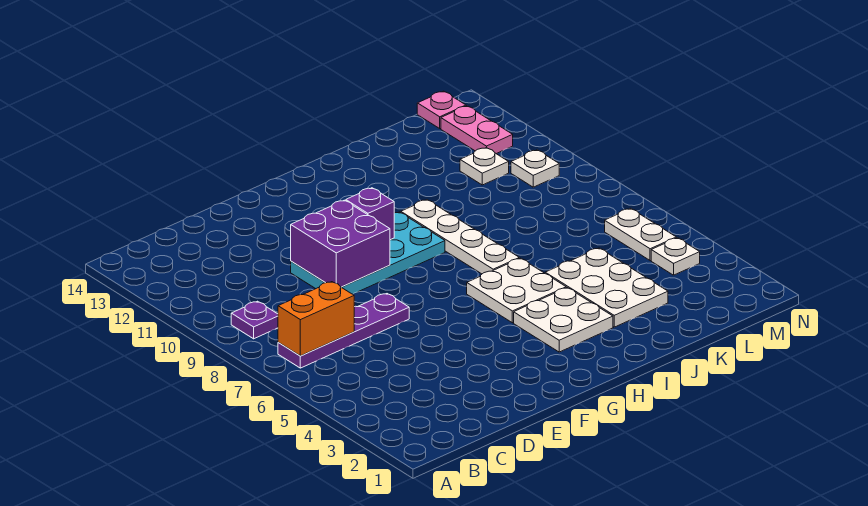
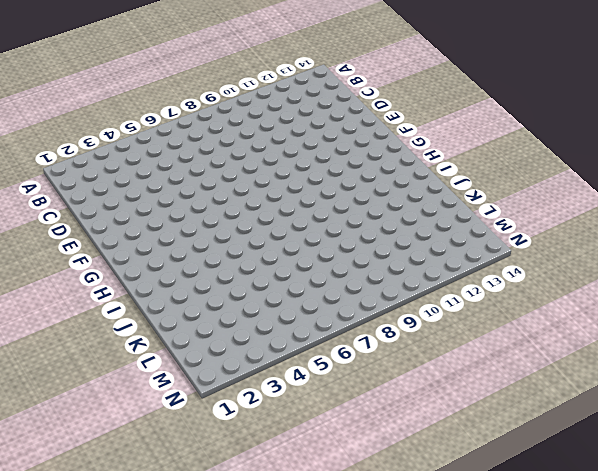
none -> purple plate B7:E7 level 1
none -> purple plate B9 level 1
none -> cyan plate E9:H10 level 1

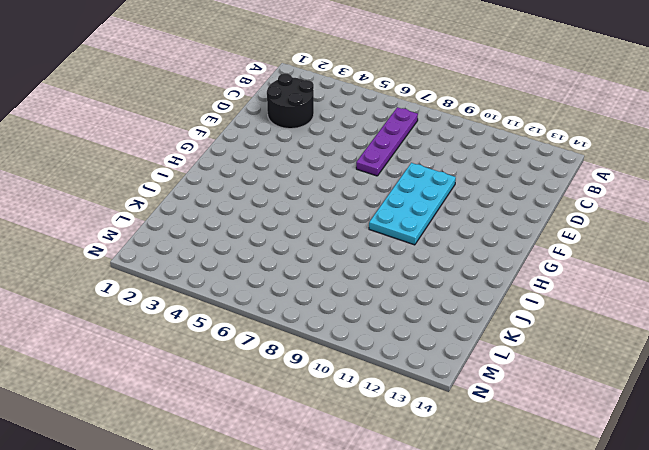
black round brick C2:D3 level 1 -> none
none -> purple plate B9 level 1
none -> white plate H3:I4 level 1
none -> white plate H5:I6 level 1

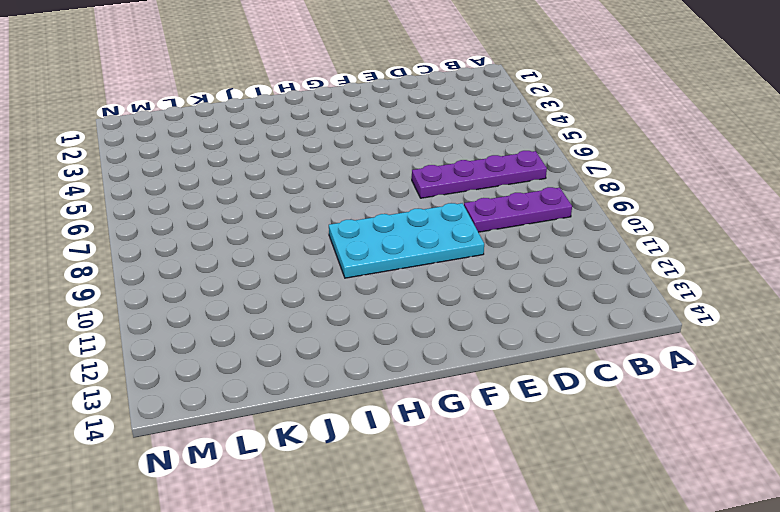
purple plate B9:D9 level 1 -> purple plate B9 level 1
none -> white plate H3:I4 level 1
none -> white plate H5:I6 level 1
none -> white plate I7:I10 level 1

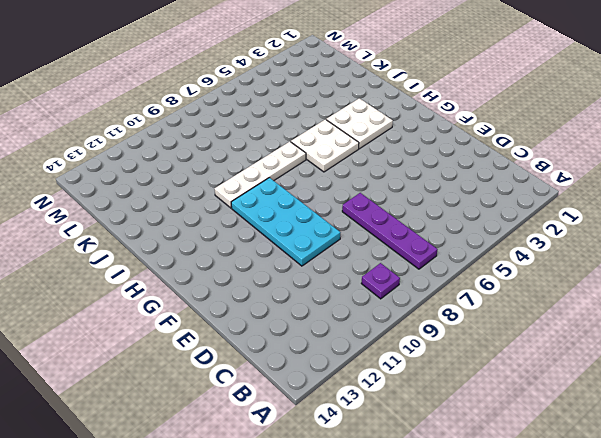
none -> white plate J3:K5 level 1
none -> white plate L11 level 1
none -> white plate M4 level 1

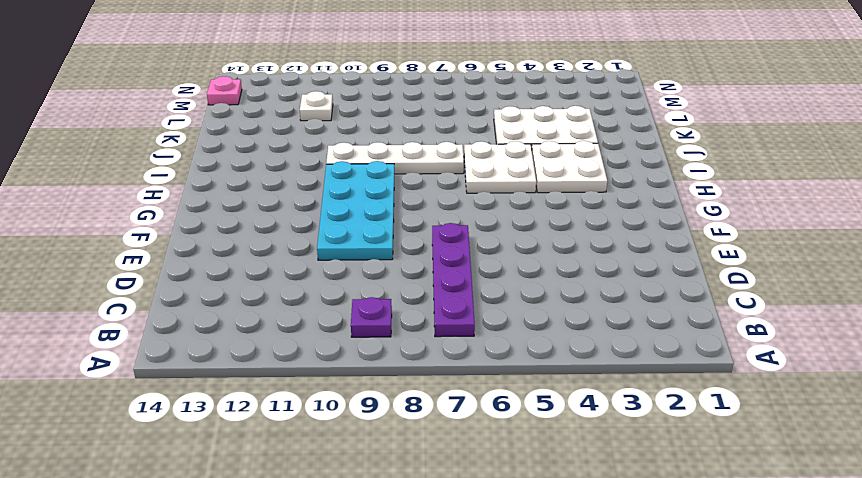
none -> white plate M4 level 1
none -> white plate M5:M6 level 1
none -> white plate M10 level 1

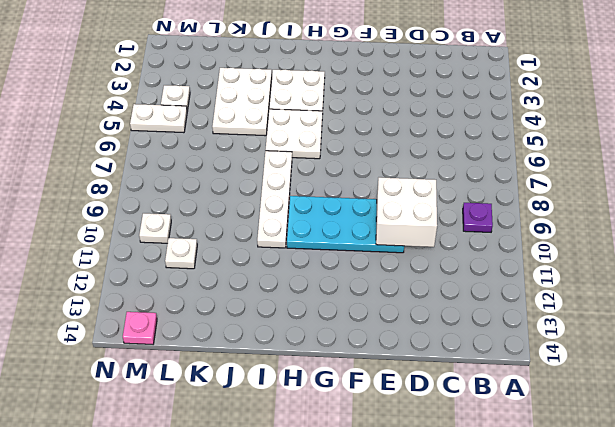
white brick D9:E10 level 2 -> purple brick E9:F10 level 2
white plate M5:N5 level 1 -> white plate M5:M6 level 1
none -> purple plate B7:E7 level 1
none -> pink plate M12:M13 level 1
none -> orange brick B7:C7 level 2

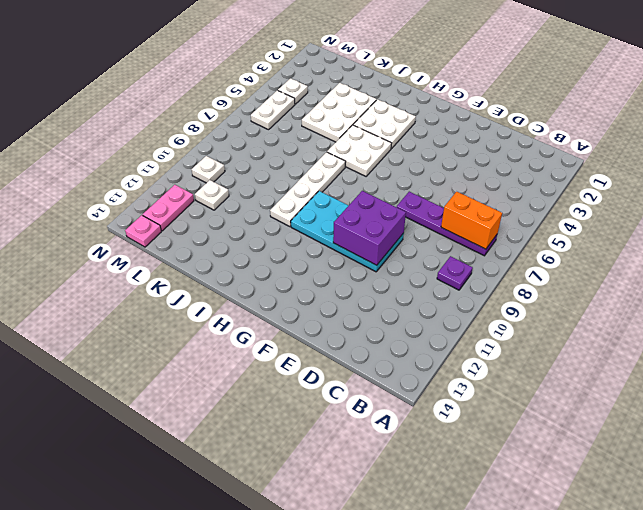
none -> purple brick G10 level 2

